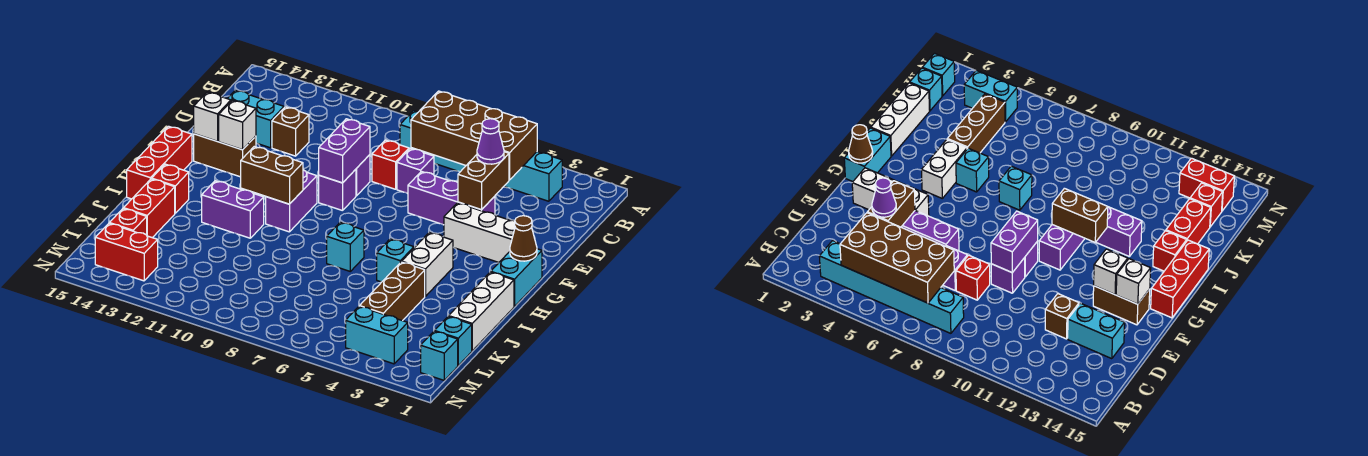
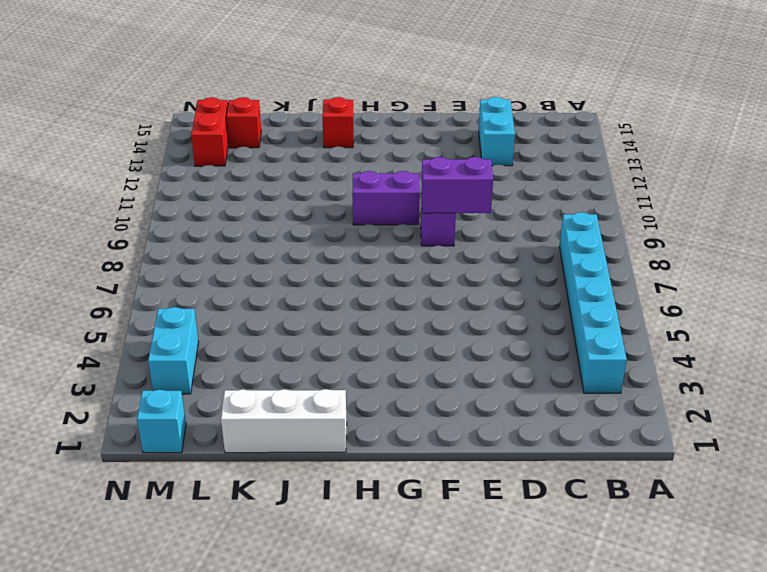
none -> purple brick D7 level 1
none -> red brick D8 level 1
none -> brown brick D12 level 1
none -> purple brick E4:E6 level 1

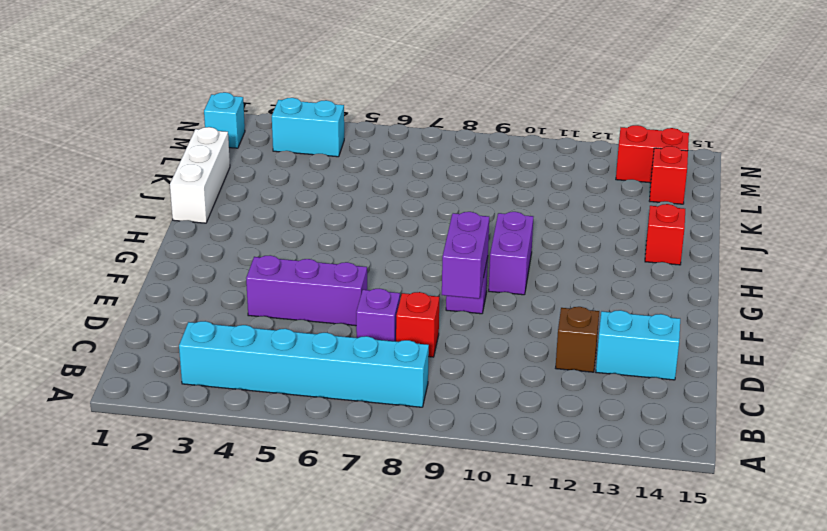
none -> purple brick E9 level 1
none -> white brick F2:F4 level 1
none -> brown brick F13:F14 level 1
none -> cyan brick G1:H1 level 1

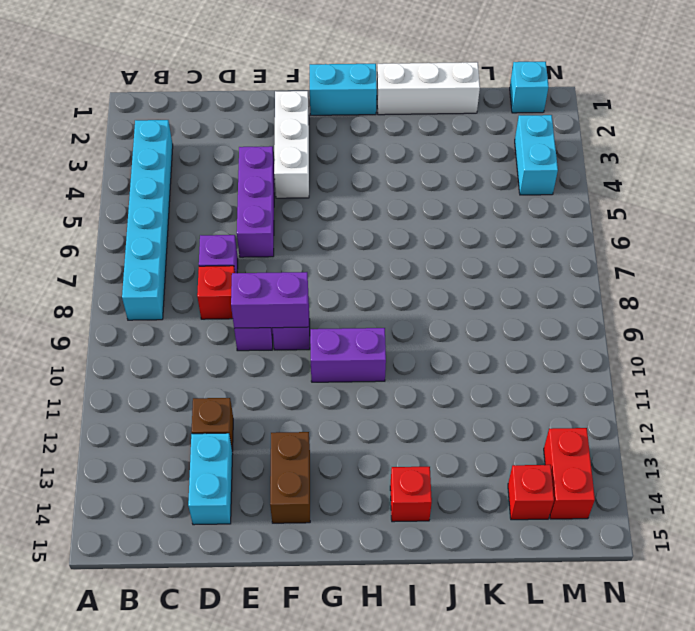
none -> red brick G15:I15 level 1
none -> white brick H4:I4 level 1
none -> cyan brick I5 level 1
none -> cyan brick I7 level 1

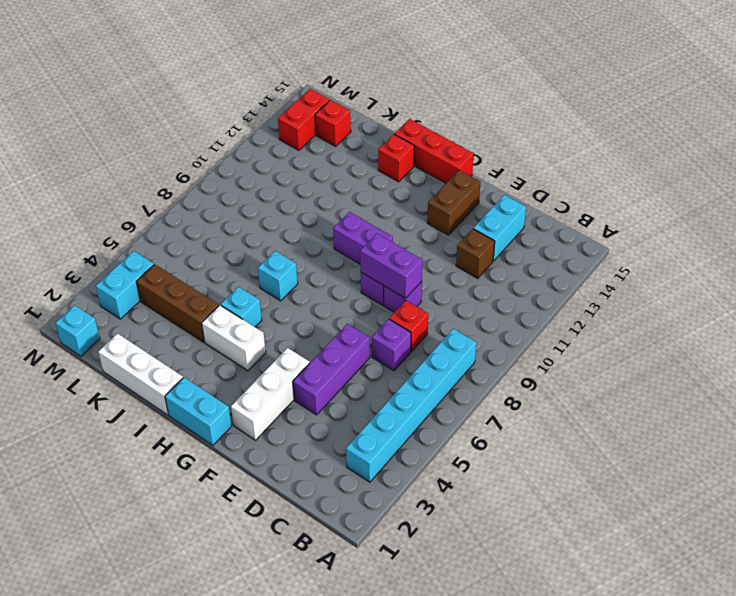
none -> purple brick I11:I12 level 1
none -> red brick J14:K14 level 1
none -> cyan brick L1 level 1
none -> brown brick B4:C7 level 2

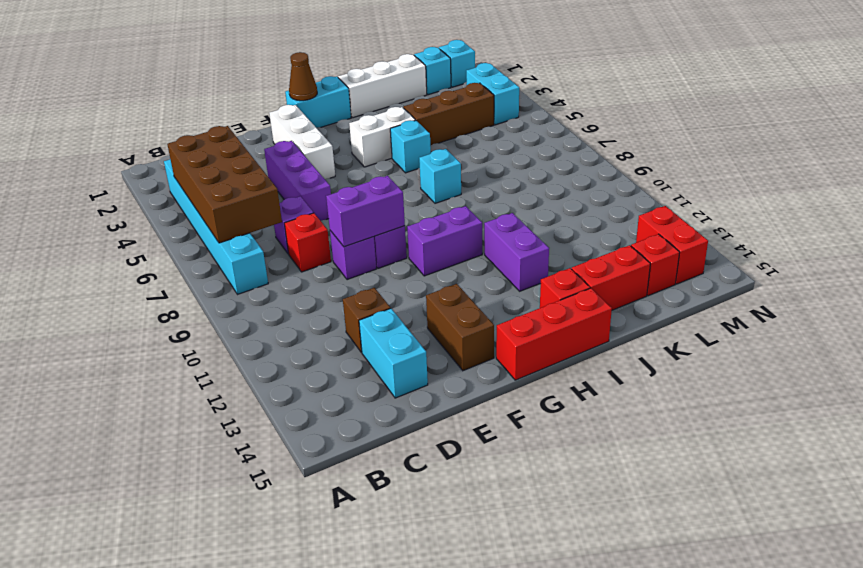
none -> brown brick D4:E4 level 2
none -> white brick F13 level 2
none -> white brick F14 level 2
none -> brown brick H10:H11 level 2

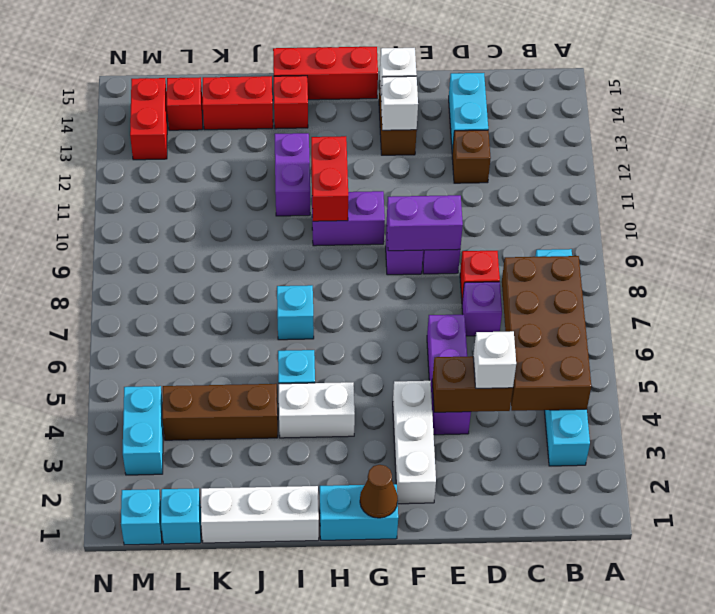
white brick D4 level 3 -> purple cone D4 level 3
red brick H10:H11 level 2 -> brown brick H10:H11 level 2

